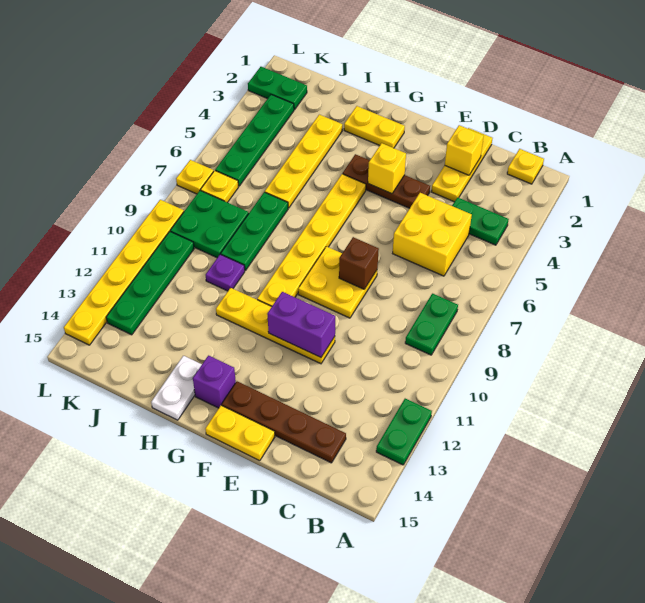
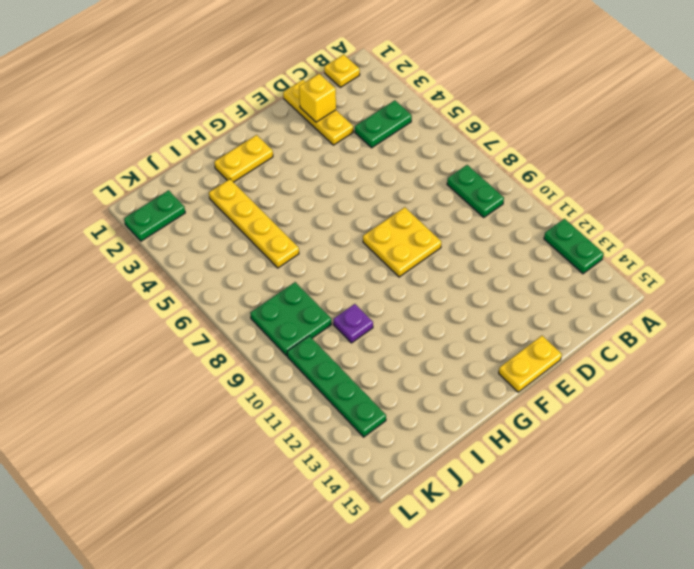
none -> yellow brick C5:D6 level 1
none -> brown plate C14:F14 level 1
none -> brown plate E4:G4 level 1

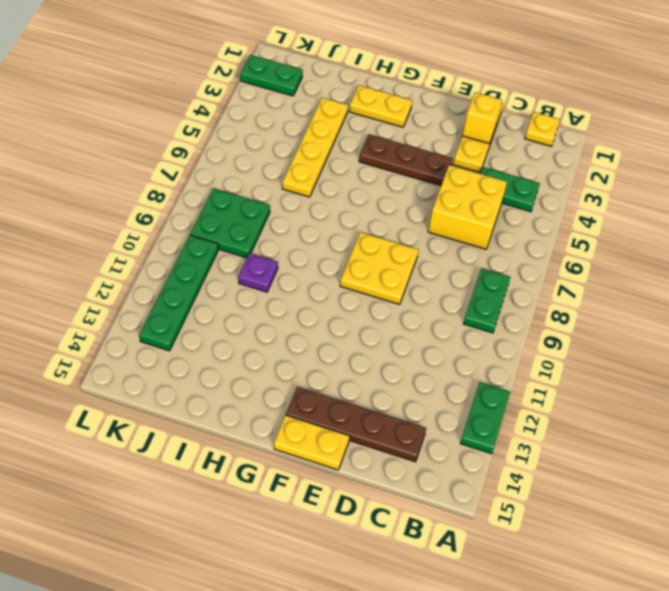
none -> yellow plate E11:H11 level 1
none -> yellow plate G5:G10 level 1
none -> purple brick G14 level 1

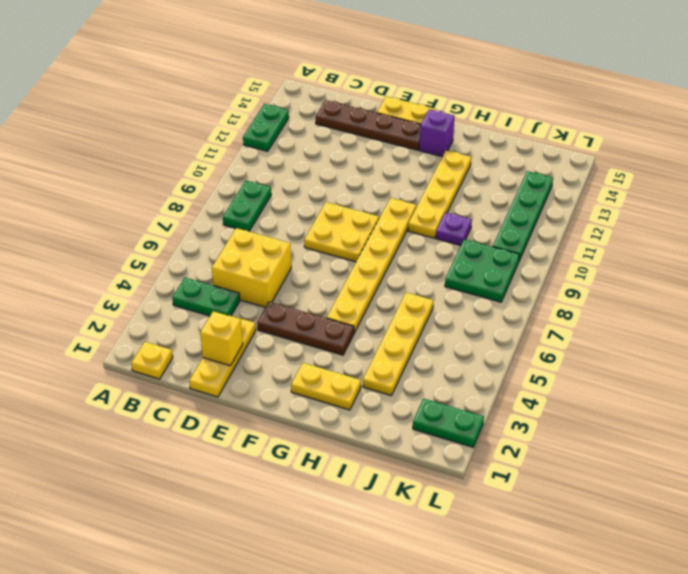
yellow plate H10:H13 level 1 -> yellow plate E11:H11 level 1
none -> white plate H14:H15 level 1
none -> green plate I7:I9 level 1
none -> green plate K3:K6 level 1

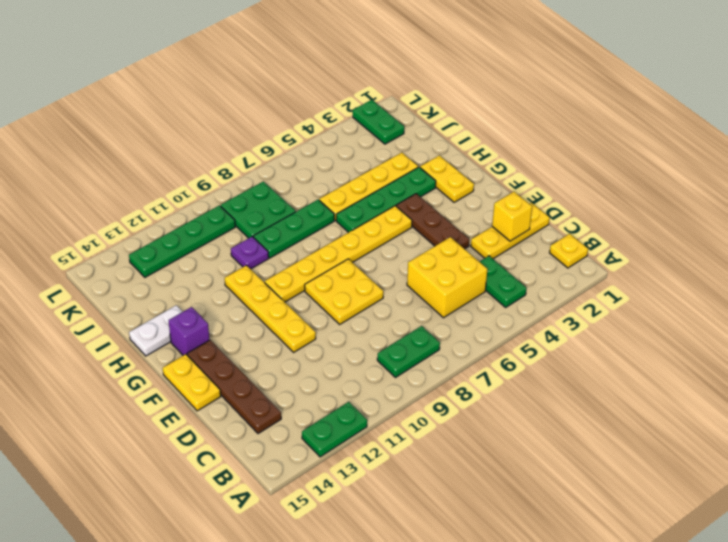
green plate H3:H6 level 1 -> green plate K3:K6 level 1
none -> yellow plate K7 level 1
none -> yellow plate L7 level 1
none -> yellow plate L9:L14 level 1

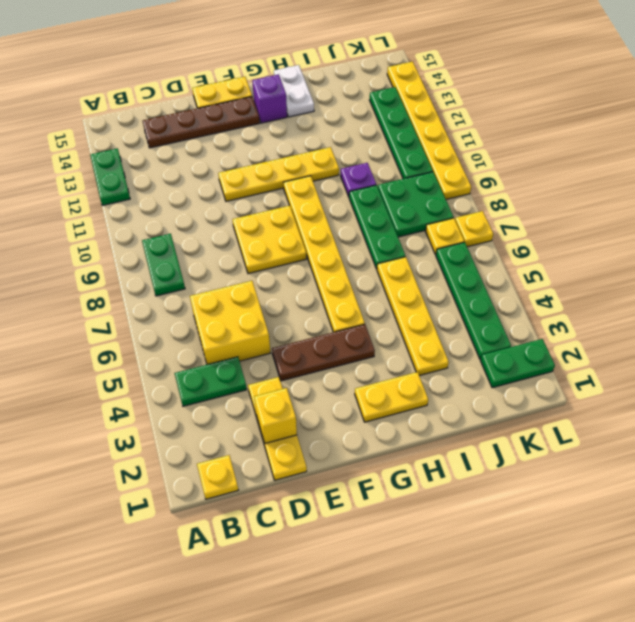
none -> brown brick E8 level 2
none -> purple brick E11:F11 level 2
none -> yellow brick F4 level 2

